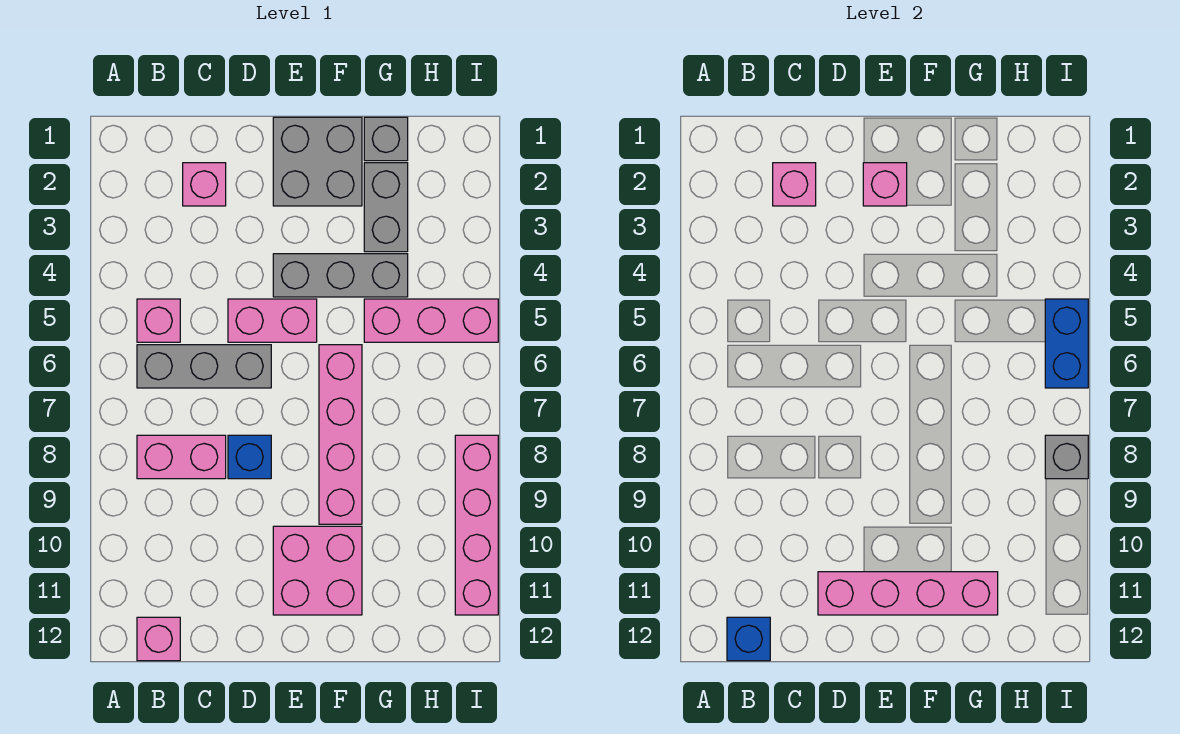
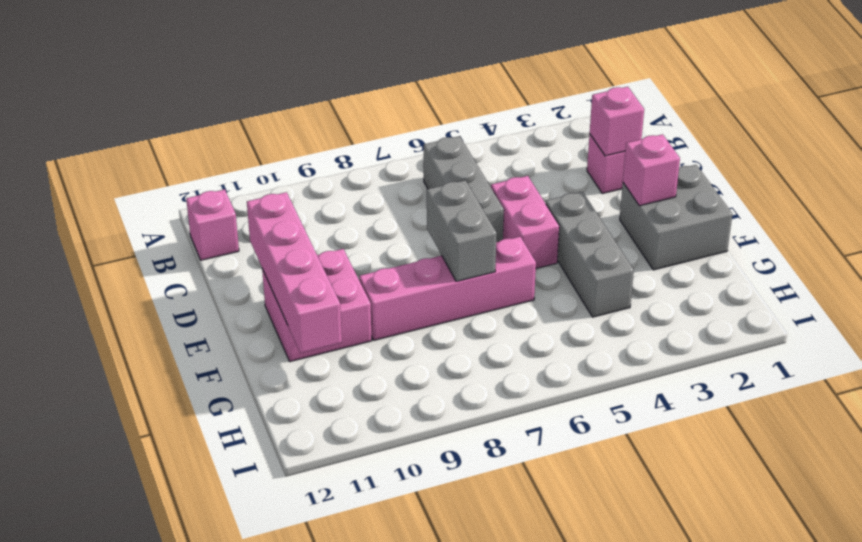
grey brick E7:F7 level 2 -> grey brick G2:G3 level 1
none -> pink brick B5 level 1
none -> pink brick B8:C8 level 1
none -> blue brick D8 level 1

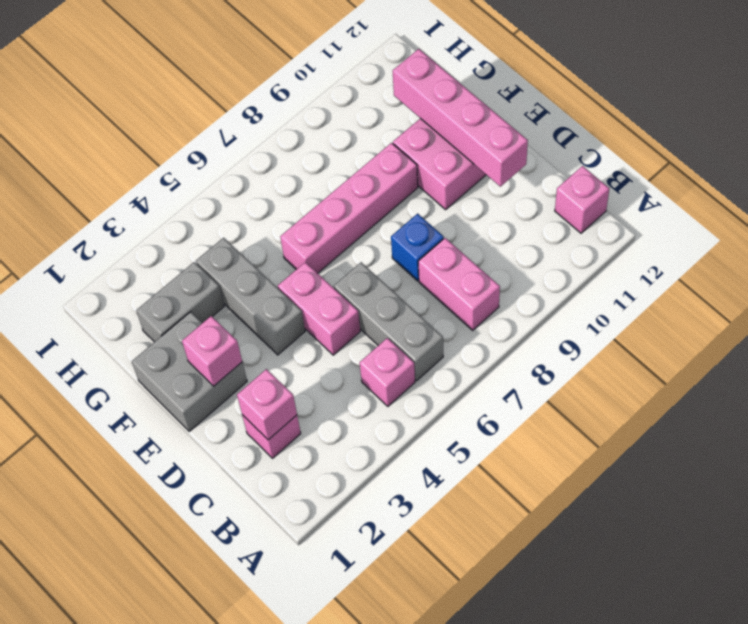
none -> grey brick G1 level 1
none -> pink brick G5:I5 level 1
none -> pink brick I8:I11 level 1

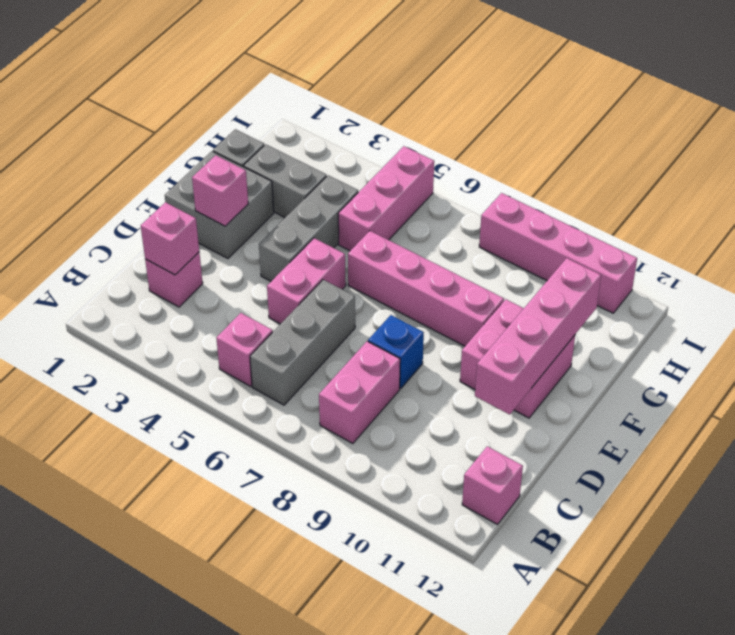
none -> blue brick B12 level 2
none -> blue brick I5:I6 level 2
none -> grey brick I8 level 2

